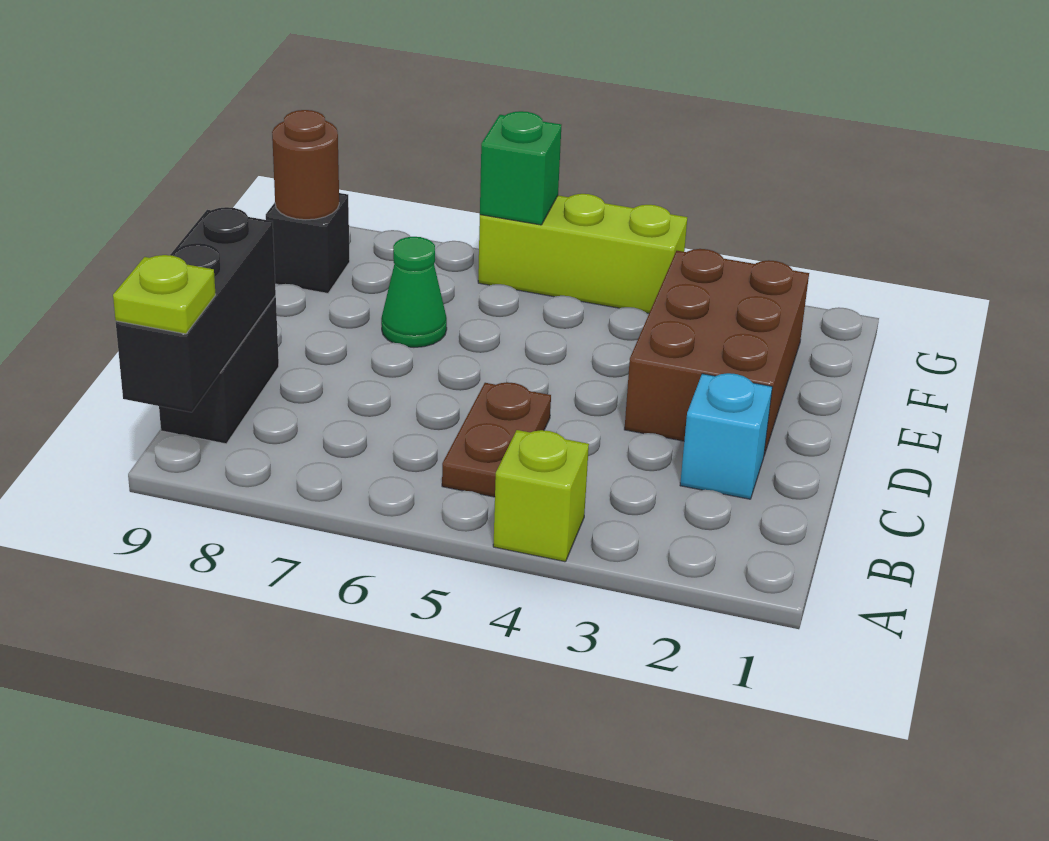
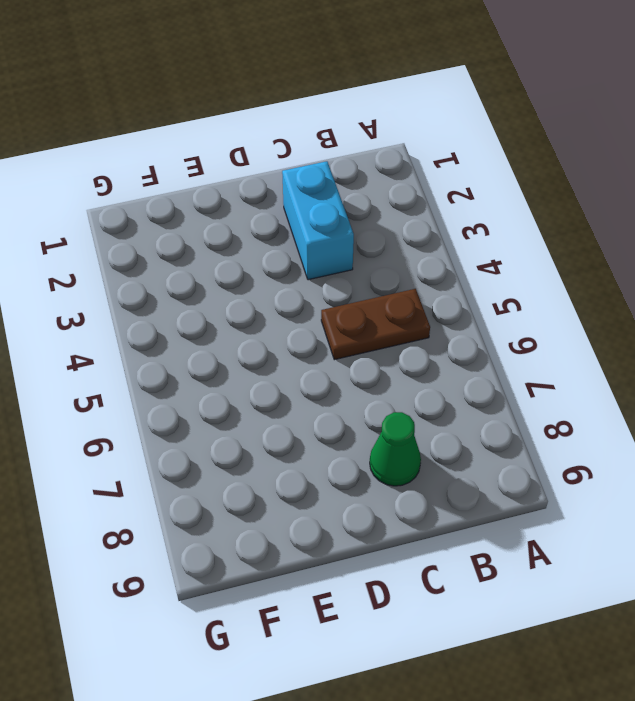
cyan brick C2:C3 level 1 -> cyan brick C2 level 1
green cone C8 level 1 -> green cone E7 level 1
none -> lime brick A4 level 1
none -> black brick B9:C9 level 1
none -> brown brick D2:F3 level 1

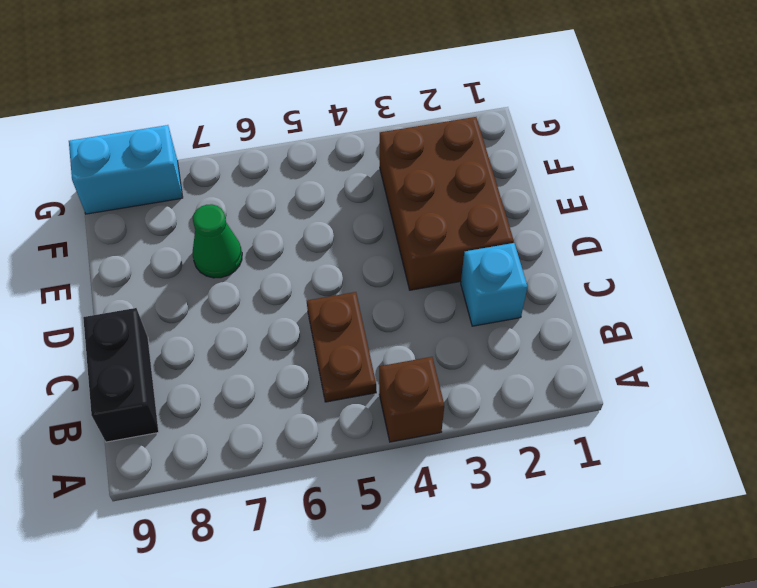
brown brick A4 level 1 -> lime brick A4 level 1
cyan brick G8:G9 level 1 -> none
none -> black brick F9 level 1
none -> lime brick G4:G6 level 1
none -> black brick A9:C9 level 2

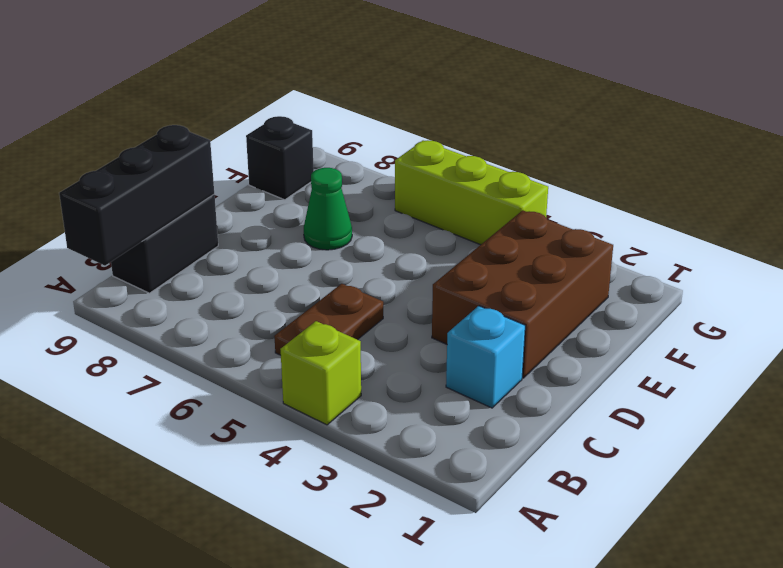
none -> brown round brick F9 level 2
none -> green brick G6 level 2
none -> lime plate A9 level 3

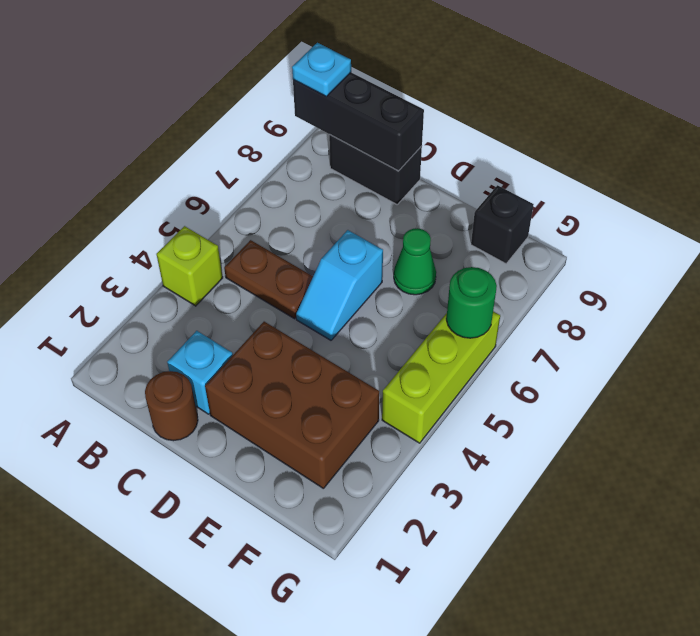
cyan plate A9 level 3 -> lime plate A9 level 3
brown round brick C1 level 1 -> brown round brick F9 level 2
cyan slope D5:D6 level 1 top 6 -> none
green round brick G6 level 2 -> green brick G6 level 2

